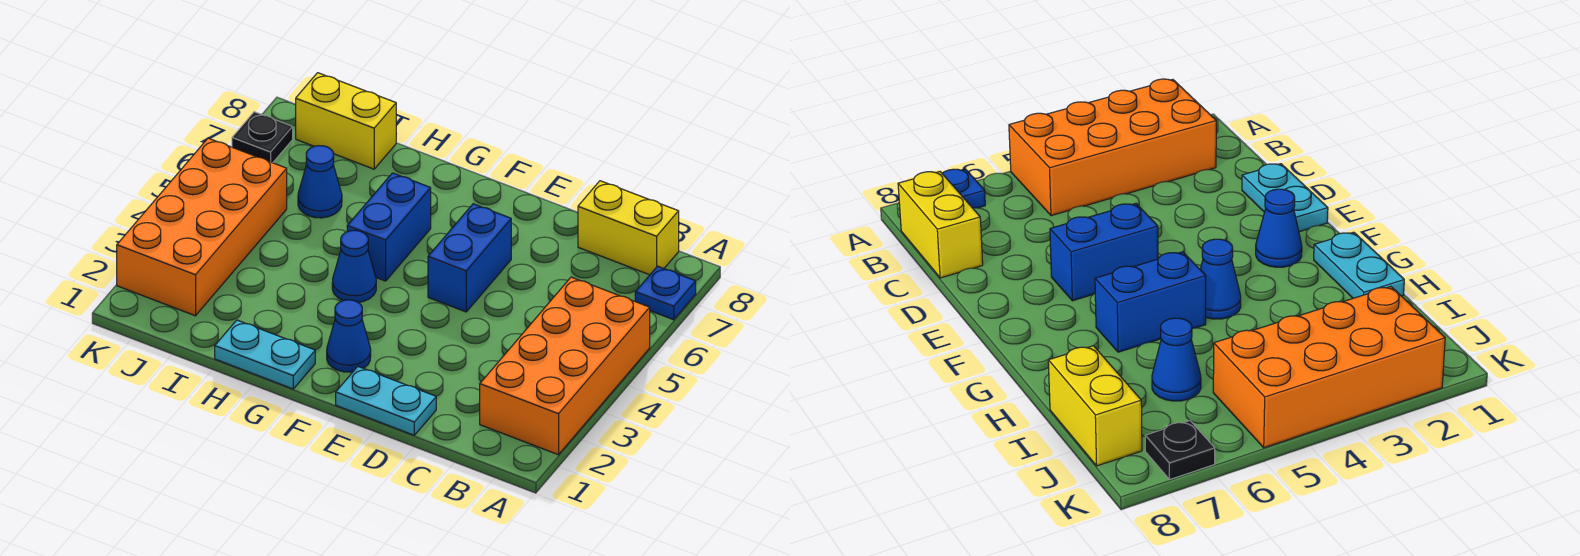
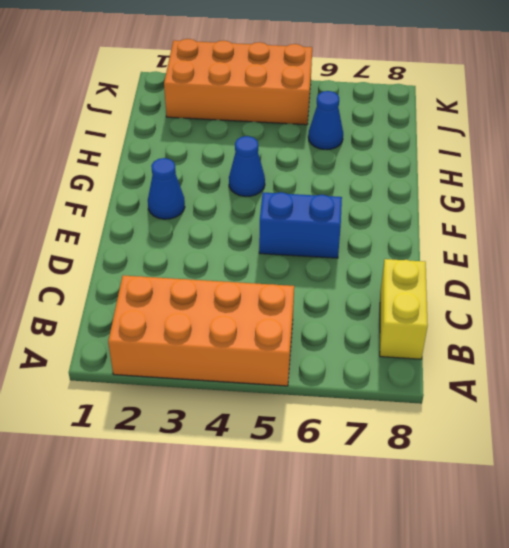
none -> blue plate A7 level 1
none -> cyan plate D1:E1 level 1
none -> cyan plate G1:H1 level 1

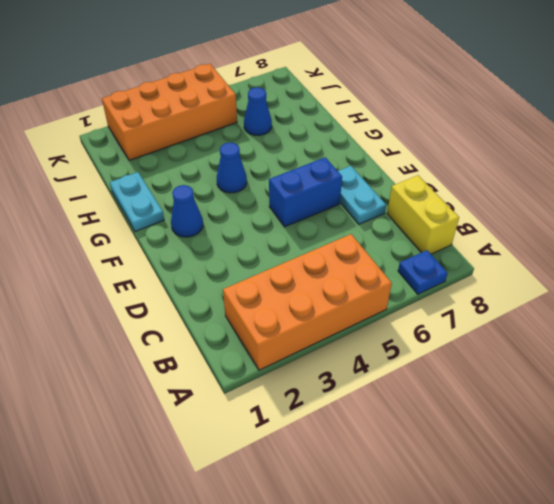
cyan plate D7:E7 level 1 -> cyan plate D1:E1 level 1
none -> blue brick G5:G6 level 1
none -> yellow brick I8:J8 level 1
none -> black plate K7 level 1

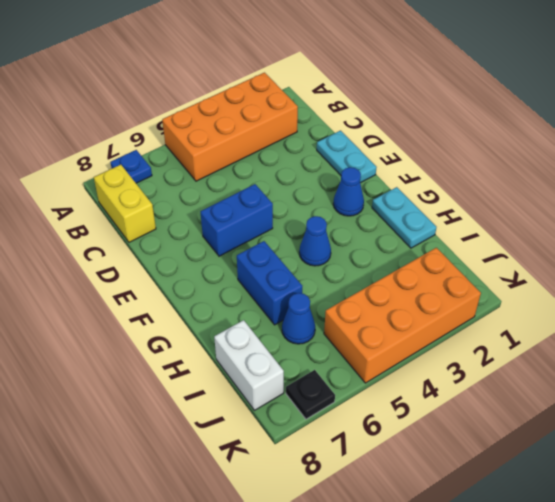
blue brick G6:H6 level 1 -> blue brick G5:G6 level 1
white brick I8:J8 level 1 -> yellow brick I8:J8 level 1

